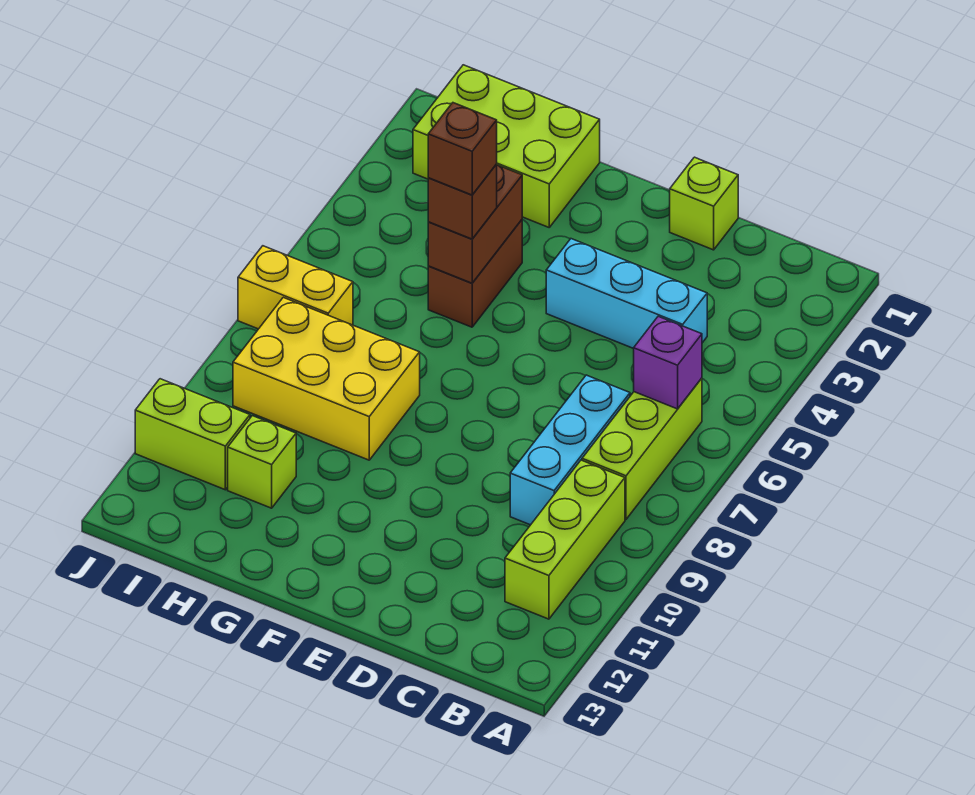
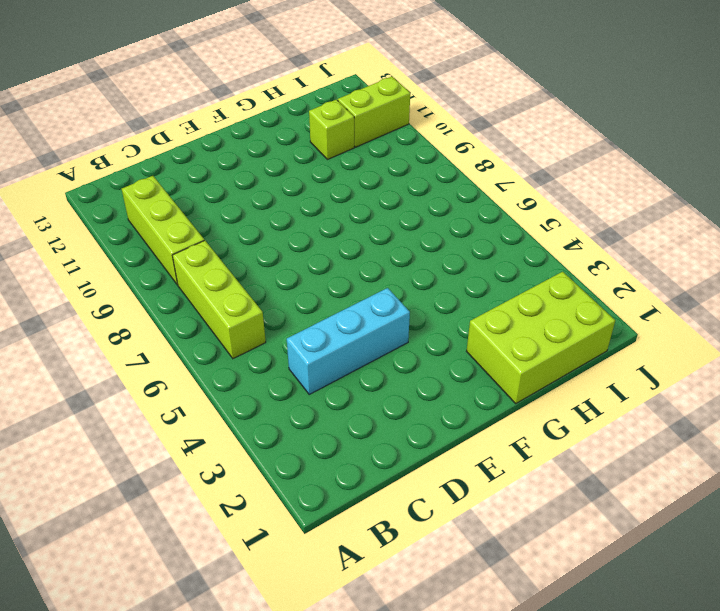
none -> cyan brick C7:C9 level 1
none -> lime brick D1 level 1
none -> brown brick G4:G5 level 1

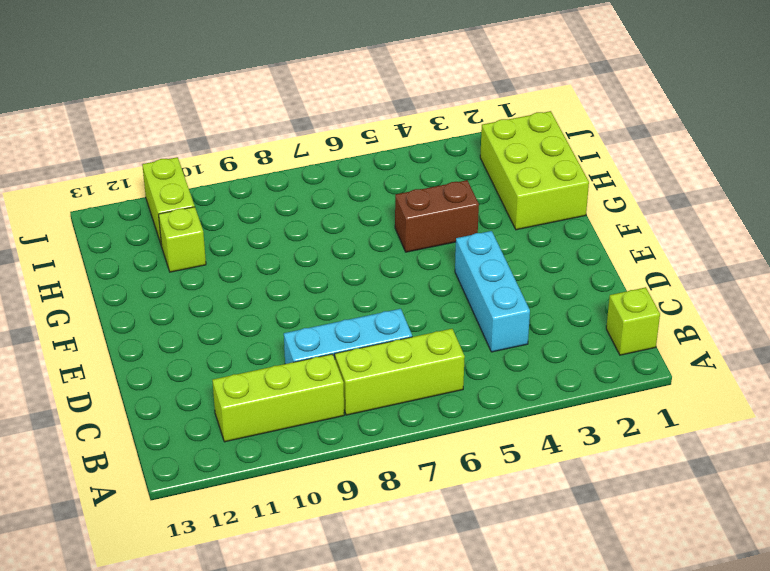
lime brick B1 level 1 -> lime brick D1 level 1
none -> yellow brick G8:I9 level 1
none -> yellow brick I7:J7 level 1
none -> purple brick B6 level 2

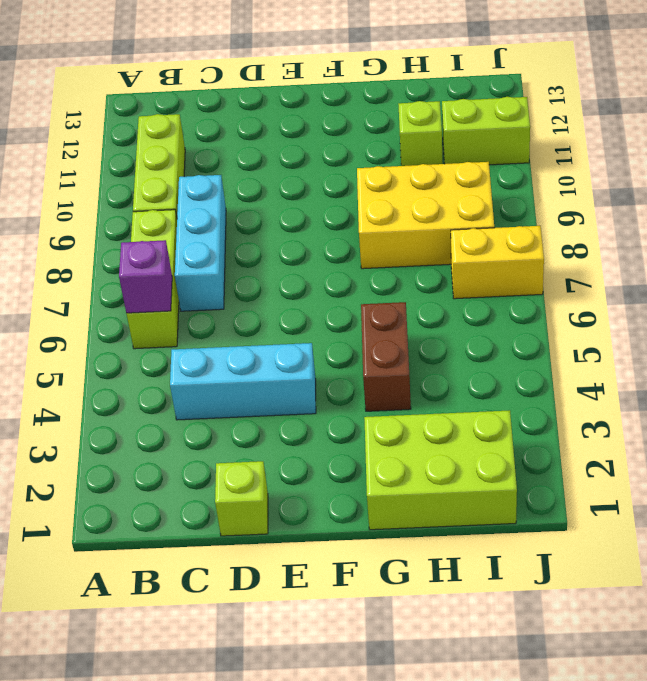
none -> brown brick G4:G5 level 2
none -> brown brick G5 level 3
none -> brown brick G5 level 4

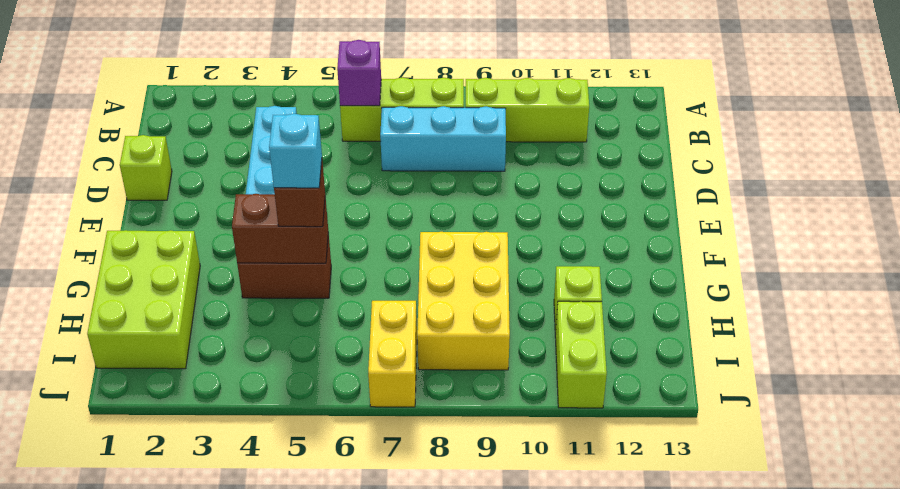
cyan brick G5 level 4 -> brown brick G5 level 4

